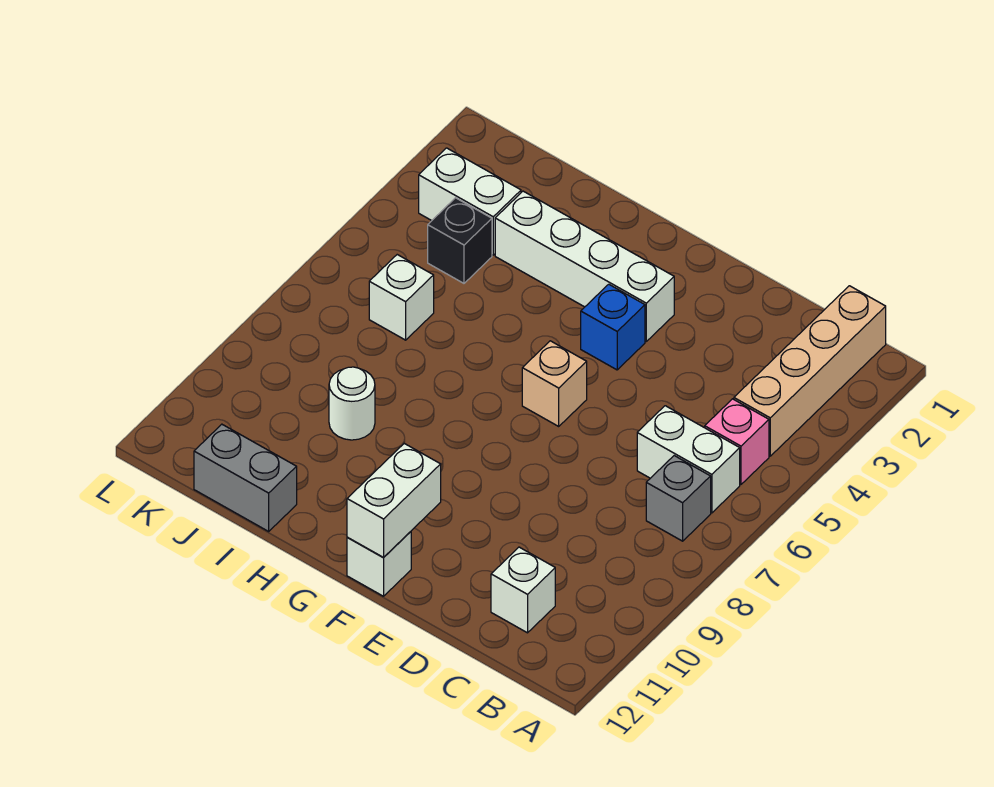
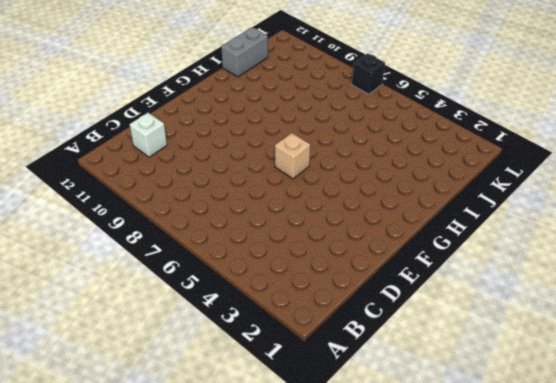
black brick L7 level 1 -> black brick J4 level 1
none -> tan brick B1:B4 level 1
none -> pink brick B5 level 1
none -> white brick B6:C6 level 1

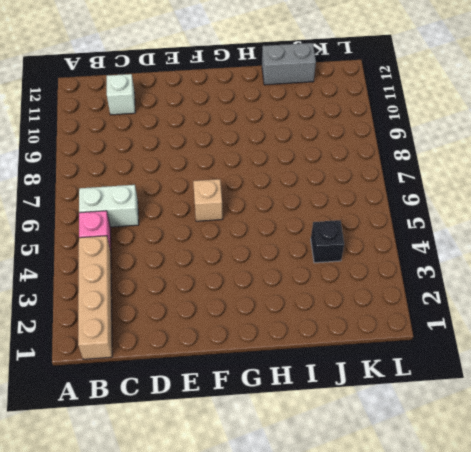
none -> grey brick B7 level 1
none -> white brick F3:I3 level 1
none -> blue brick F4 level 1

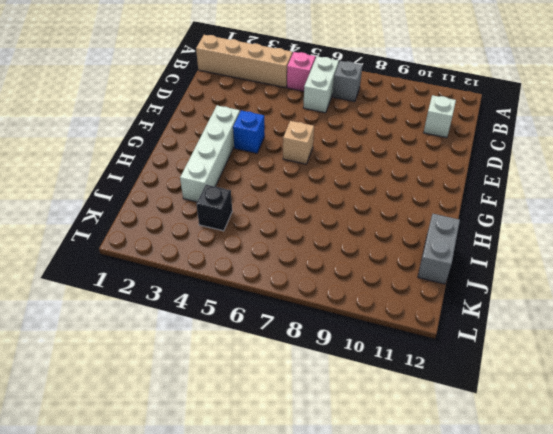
none -> white brick F12 level 1
none -> white round brick I9 level 1
none -> white brick J3:K3 level 1

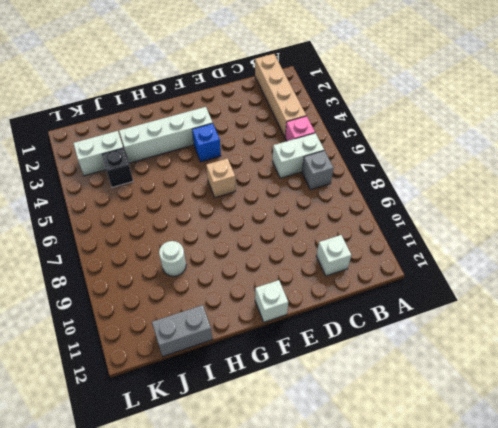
none -> white brick J6 level 1
none -> white brick F11:F12 level 2

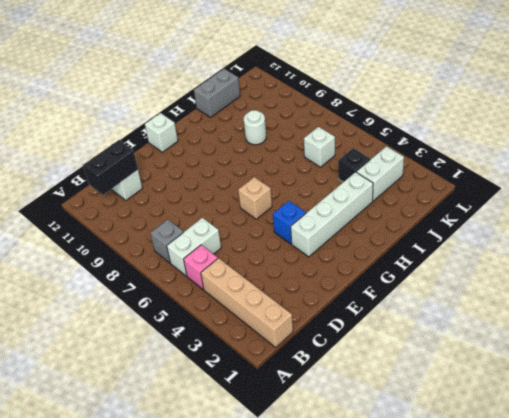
black brick B11:C11 level 2 -> none
none -> white brick F11:F12 level 2

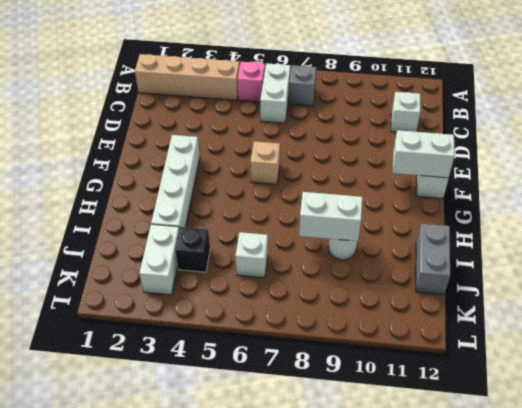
white brick I8:I9 level 2 -> none
none -> blue brick F4 level 1

